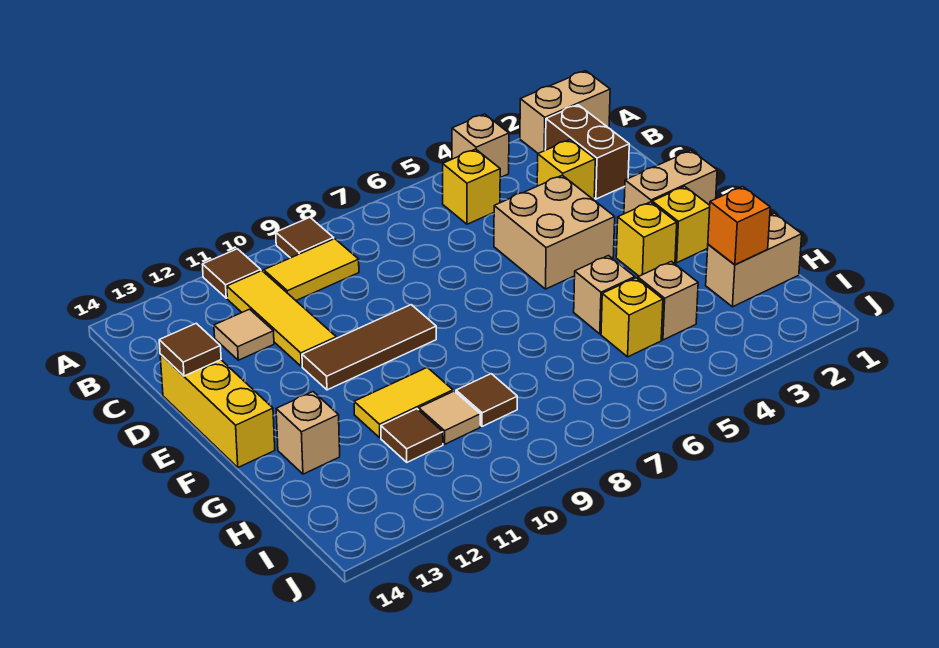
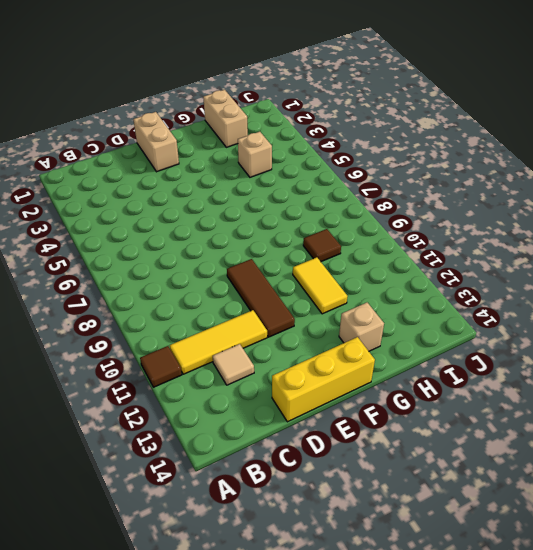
none -> tan brick A1:A2 level 1
none -> tan brick A4 level 1
none -> brown tile A9 level 1

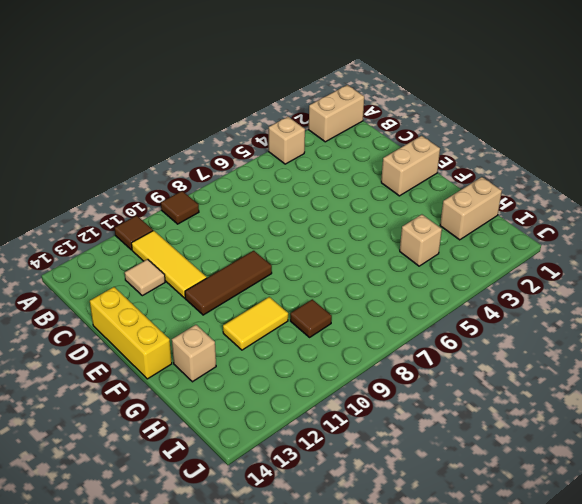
none -> brown brick B2:C2 level 1
none -> yellow brick B5 level 1
none -> yellow tile B9:B10 level 1

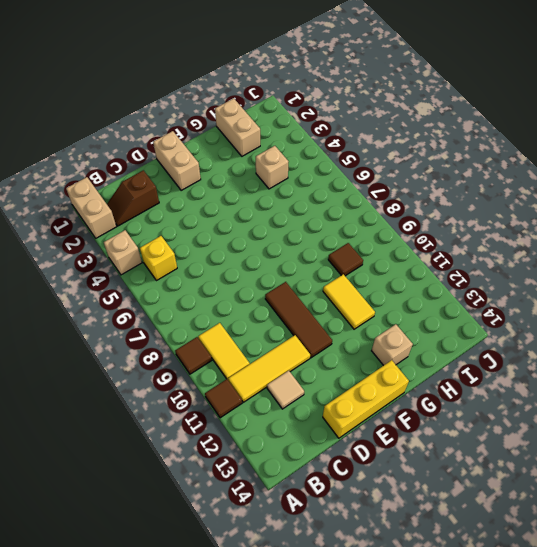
brown slope B2:C2 level 1 top C -> brown brick B2:C2 level 1
none -> yellow brick C3 level 1
none -> tan brick D4:E5 level 1
none -> yellow brick F2 level 1

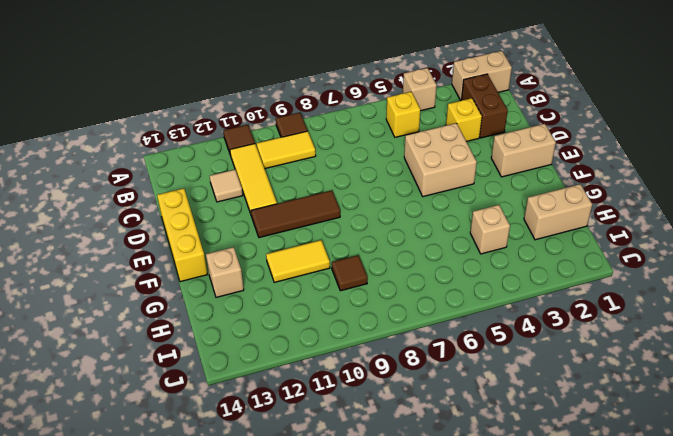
none -> yellow brick F2 level 1
none -> yellow brick F3 level 1
none -> tan brick G5 level 1

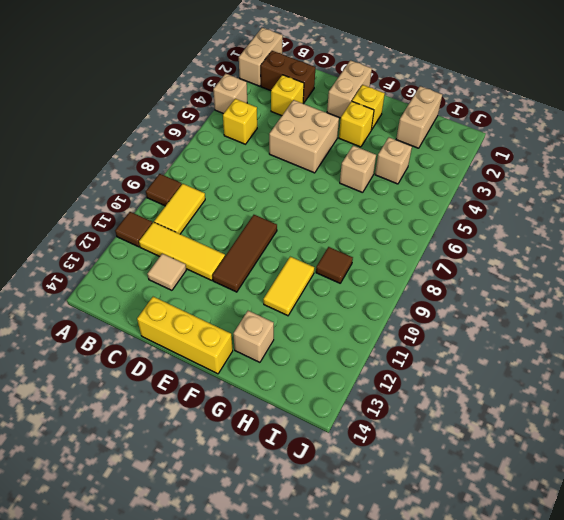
none -> yellow brick H5 level 1
none -> tan tile H10 level 1
none -> brown tile H11 level 1

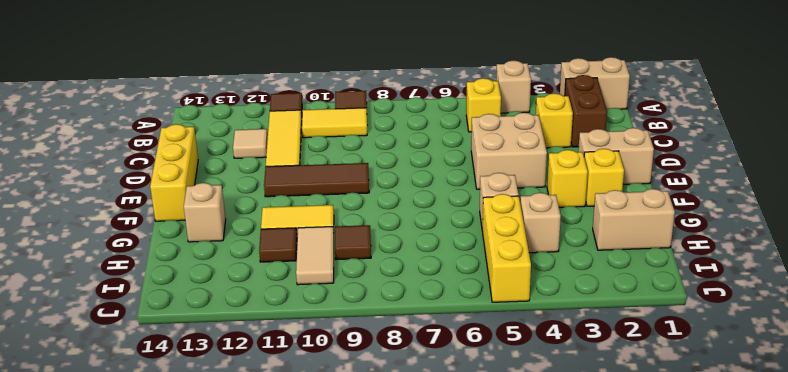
yellow brick H5:J5 level 1 -> yellow brick H5 level 1
tan tile H10:I10 level 1 -> tan tile H10 level 1
none -> brown tile D14 level 2
none -> orange brick H2 level 2

